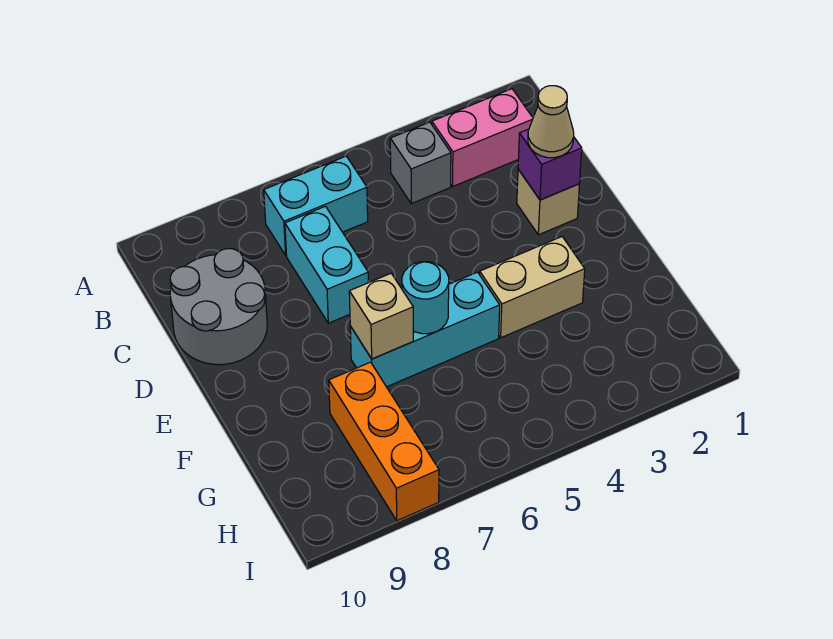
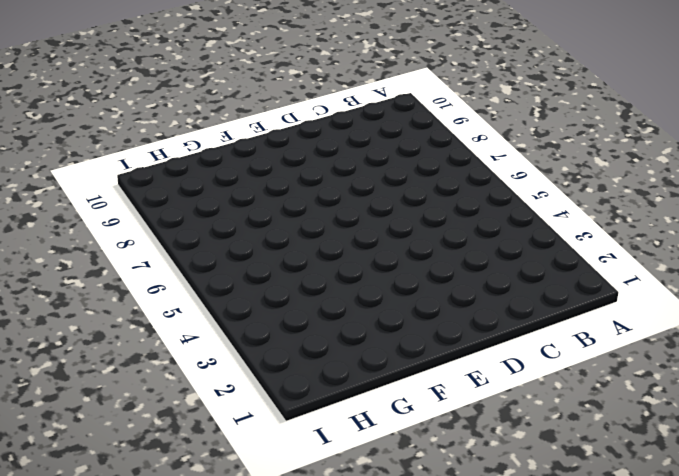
none -> pink brick B2:B3 level 1
none -> grey brick B4 level 1
none -> cyan brick B6:B7 level 1

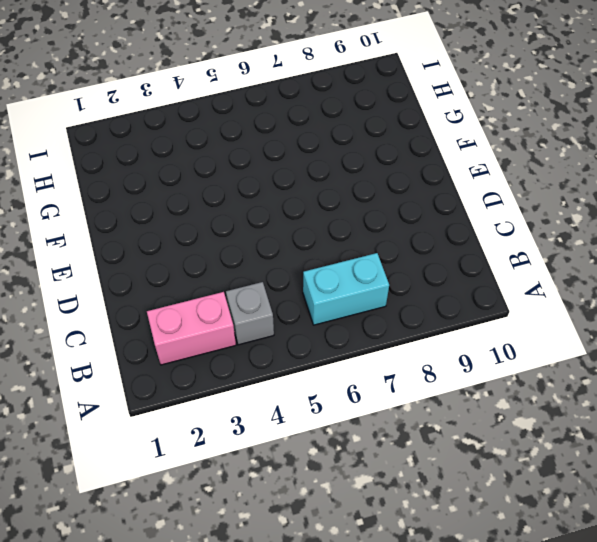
none -> cyan brick C7:D7 level 1
none -> grey round brick C9:D10 level 1
none -> tan brick D2 level 1

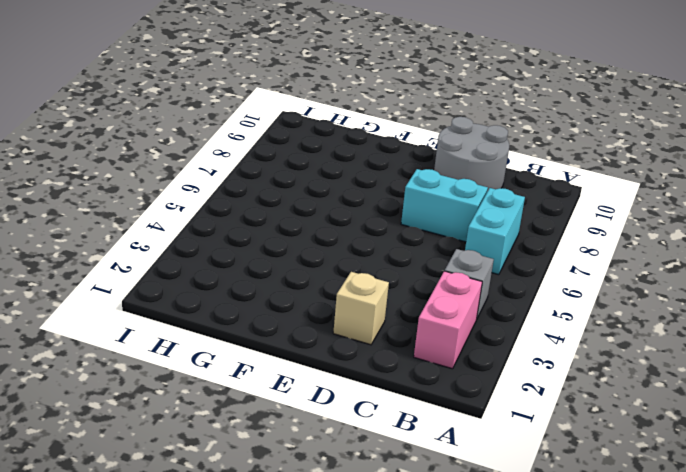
none -> tan brick F3:F4 level 1
none -> cyan brick F5:F7 level 1
none -> orange brick G8:I8 level 1

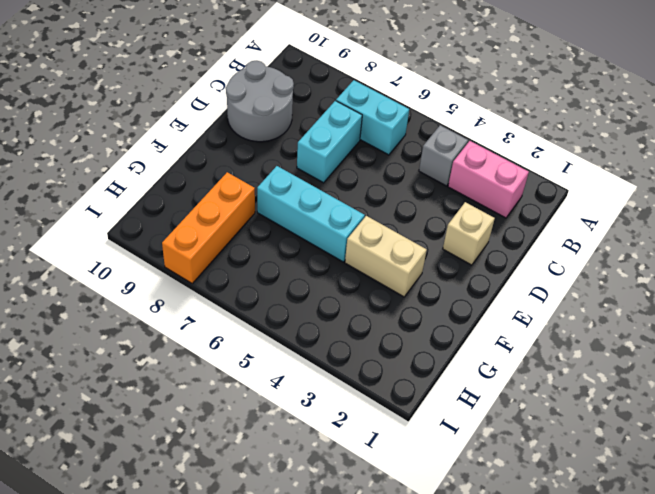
none -> purple brick D2 level 2
none -> cyan round brick F6 level 2
none -> tan brick F7 level 2

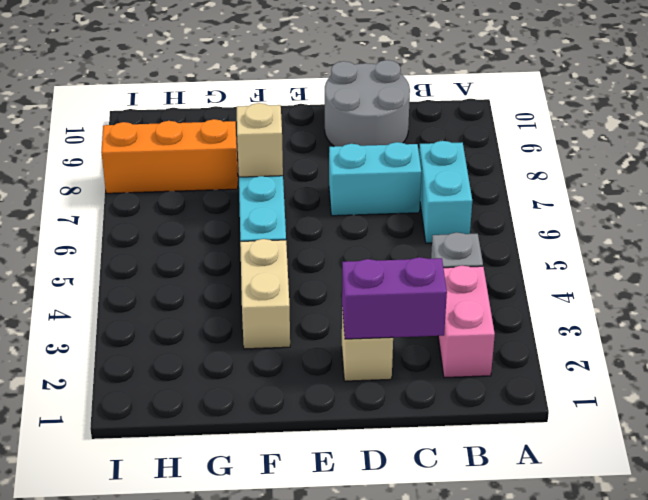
purple brick C2:D2 level 2 -> purple brick D2 level 2
none -> cyan round brick F6 level 2
none -> tan cone D2 level 3

